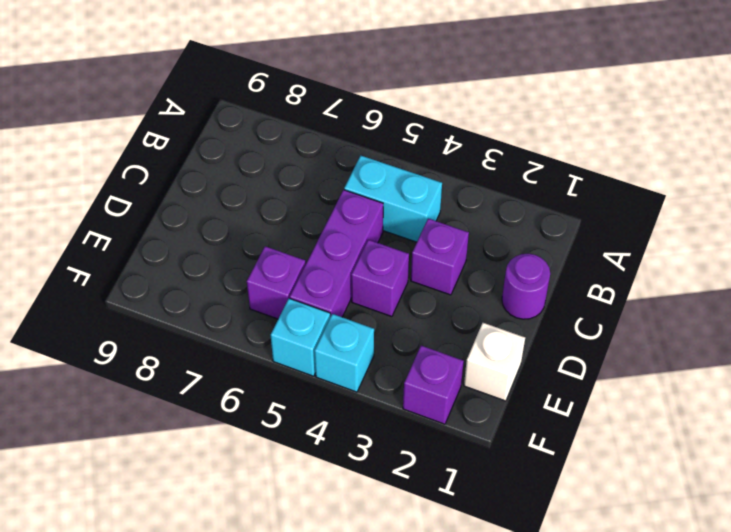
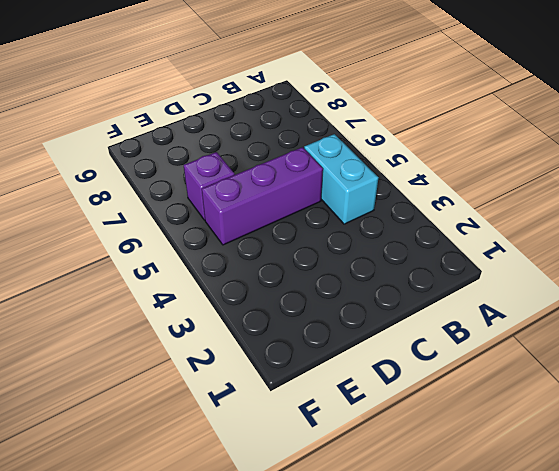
none -> purple round brick C1 level 1
none -> purple brick C3 level 1

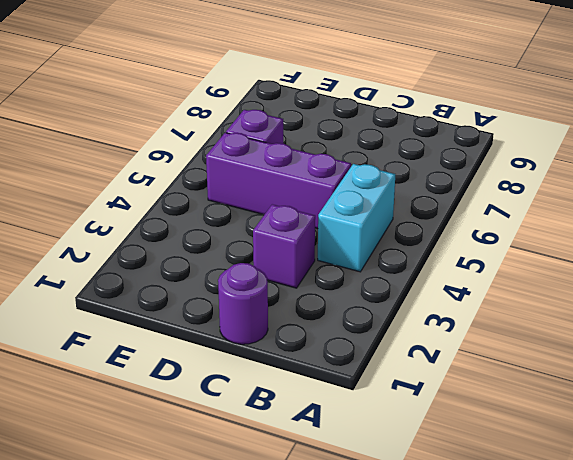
none -> purple brick D4 level 1
none -> white brick E1 level 1

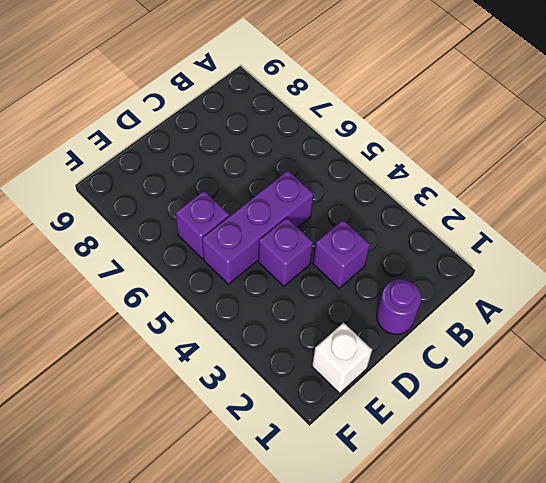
none -> cyan brick B4:B5 level 1
none -> purple brick F2 level 1

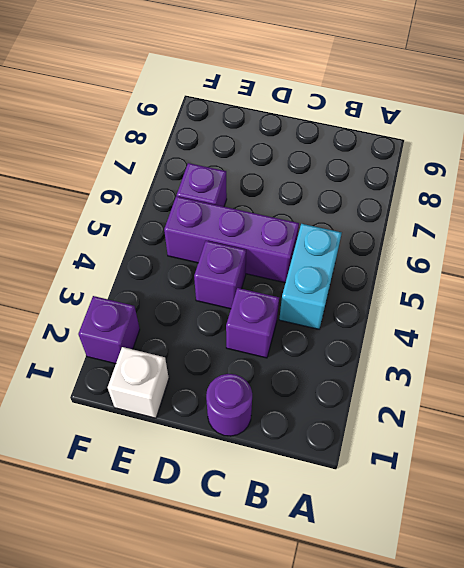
none -> cyan brick F4 level 1
none -> cyan brick F5 level 1

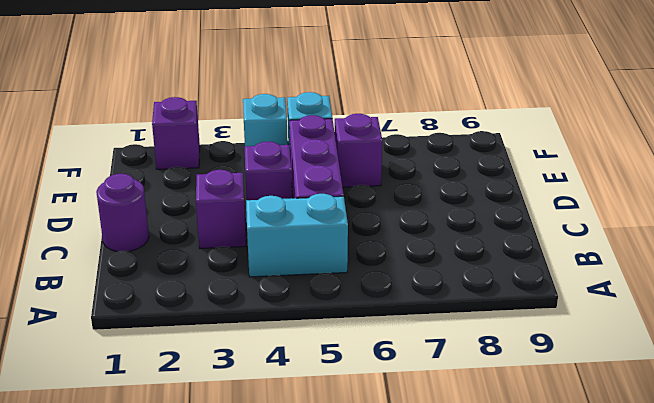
none -> white brick E1 level 1

